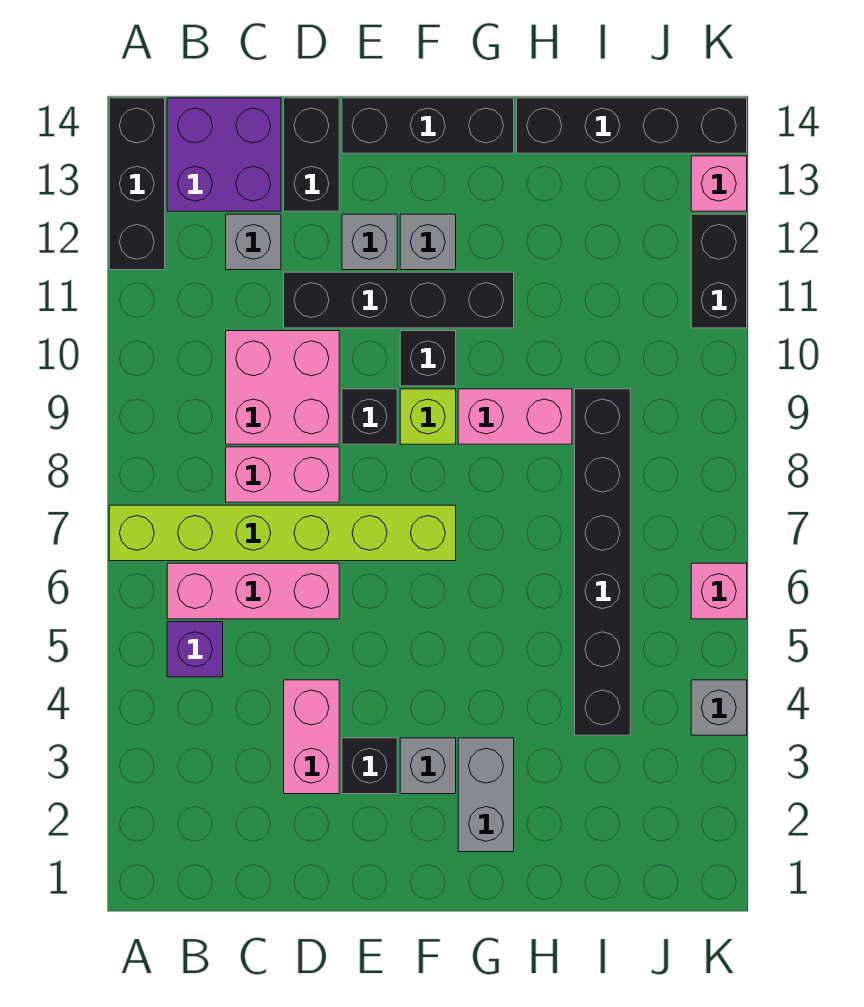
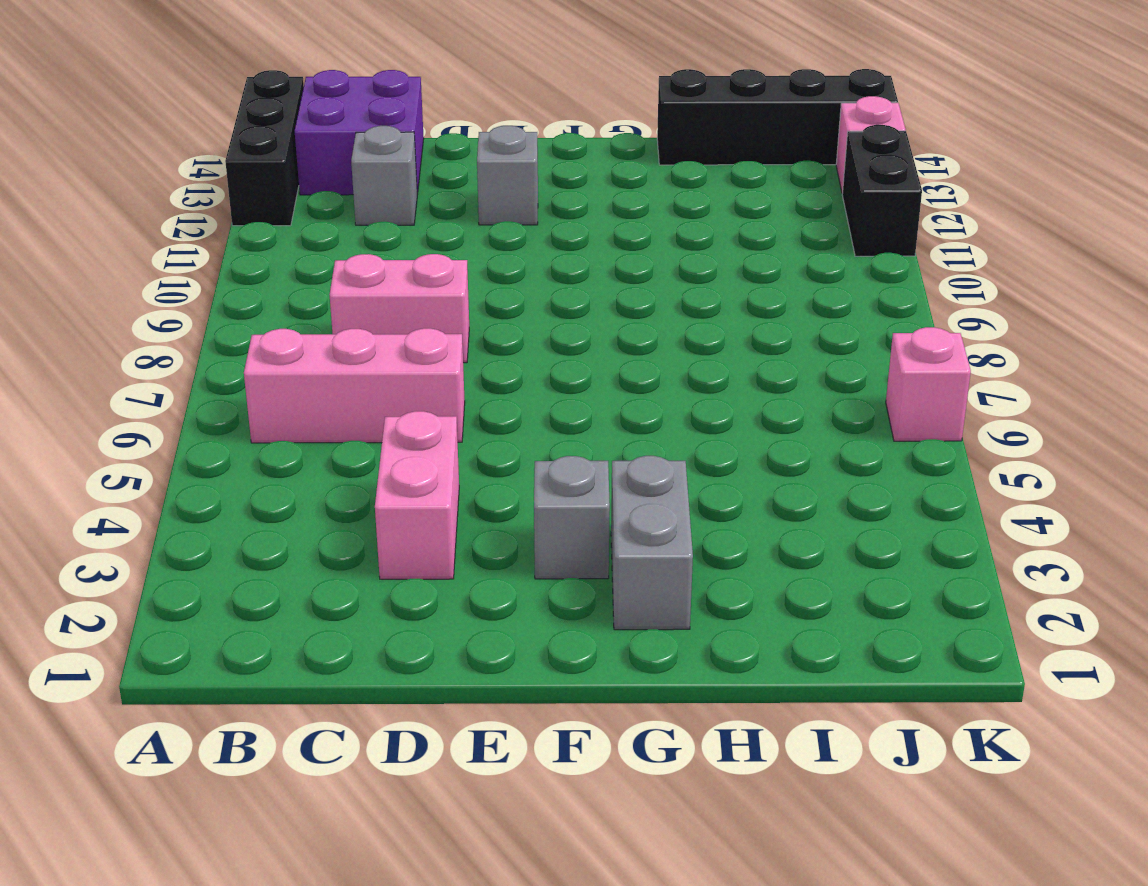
none -> lime brick A7:F7 level 1
none -> purple brick B5 level 1
none -> pink brick C9:D10 level 1

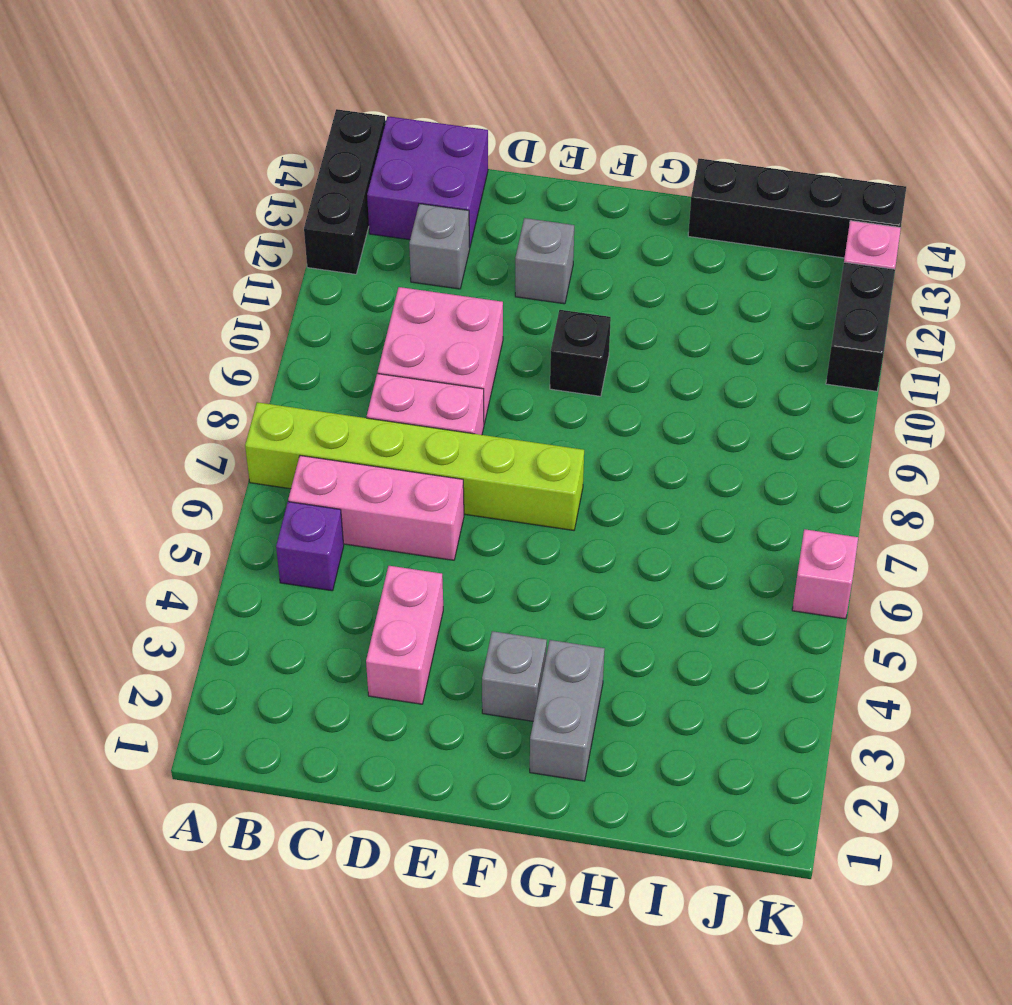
none -> black brick D11:G11 level 1
none -> black brick D13:D14 level 1
none -> black brick E3 level 1

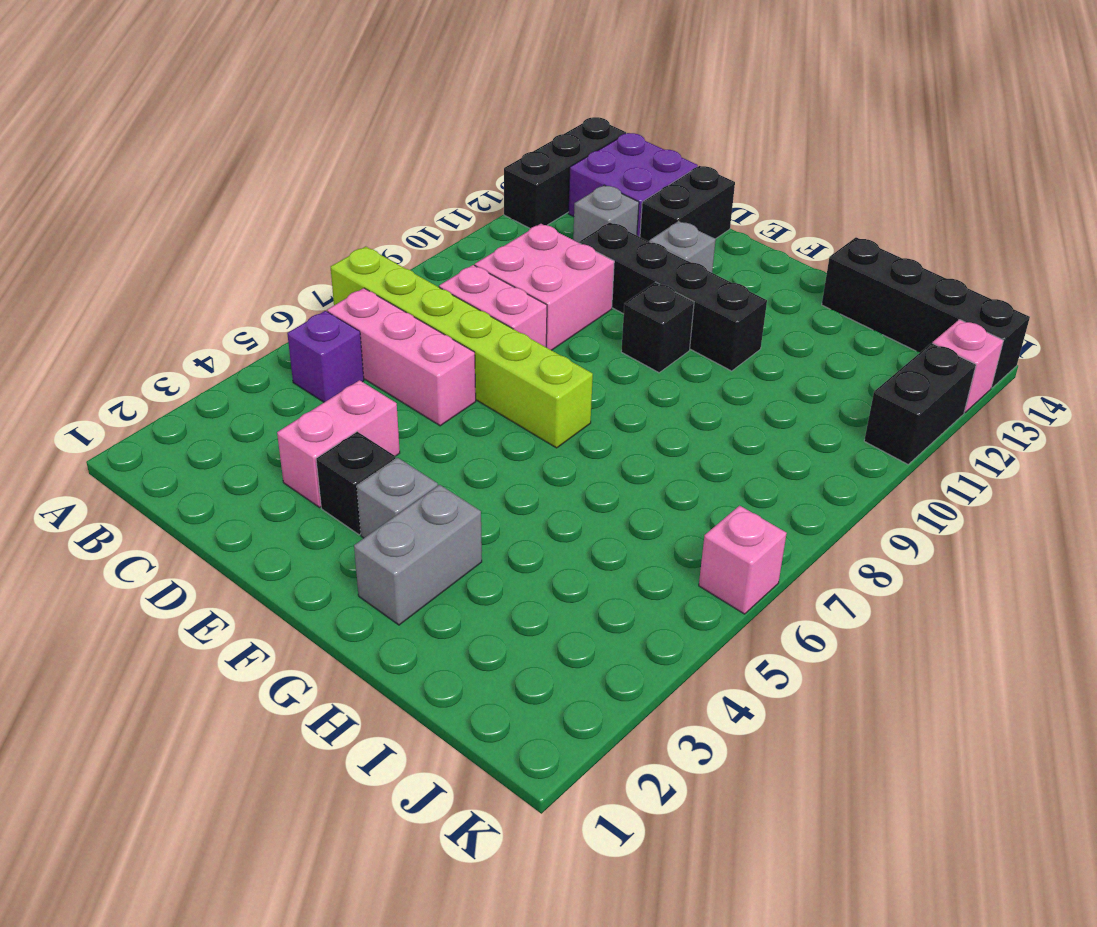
none -> black brick E9 level 1
none -> black brick E14:G14 level 1
none -> lime brick F9 level 1

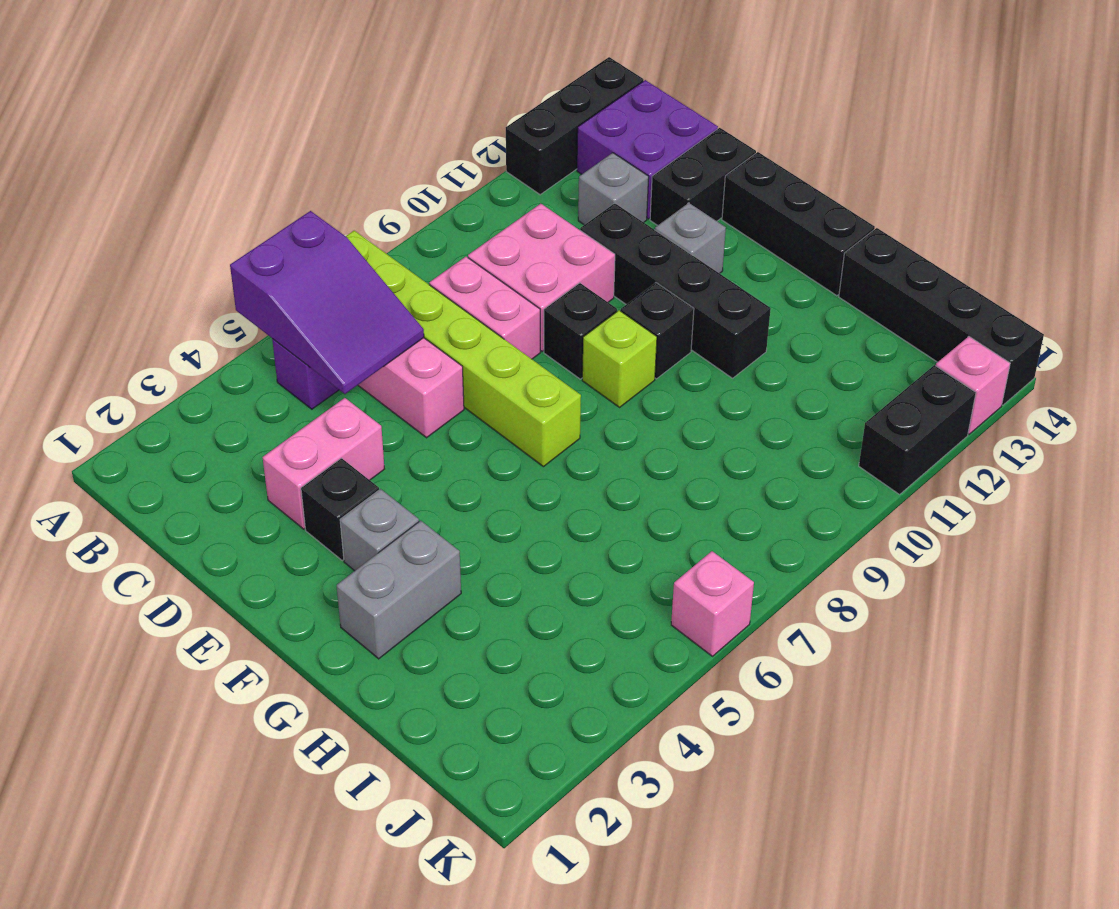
purple slope A5:C6 level 2 top A -> none
none -> grey brick F12 level 1
none -> pink brick G9:H9 level 1
none -> black brick I4:I9 level 1

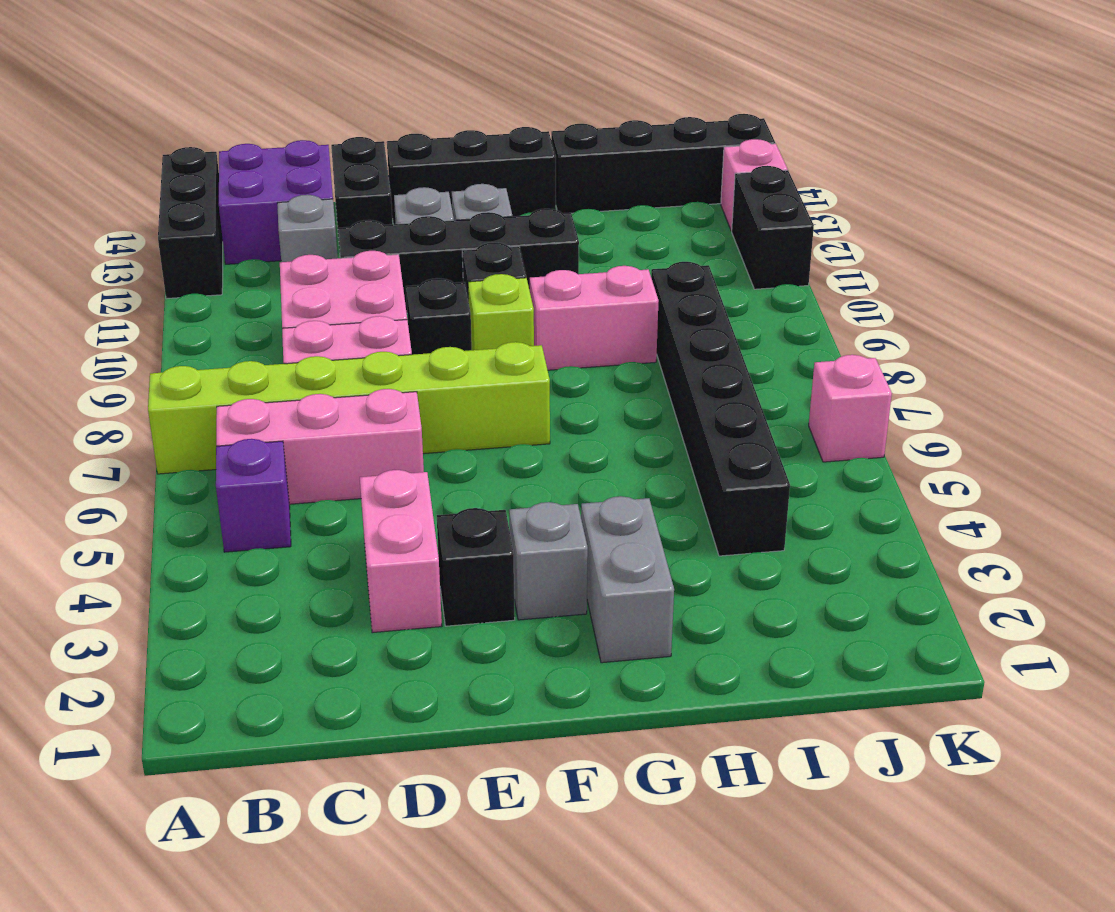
none -> grey brick K4 level 1

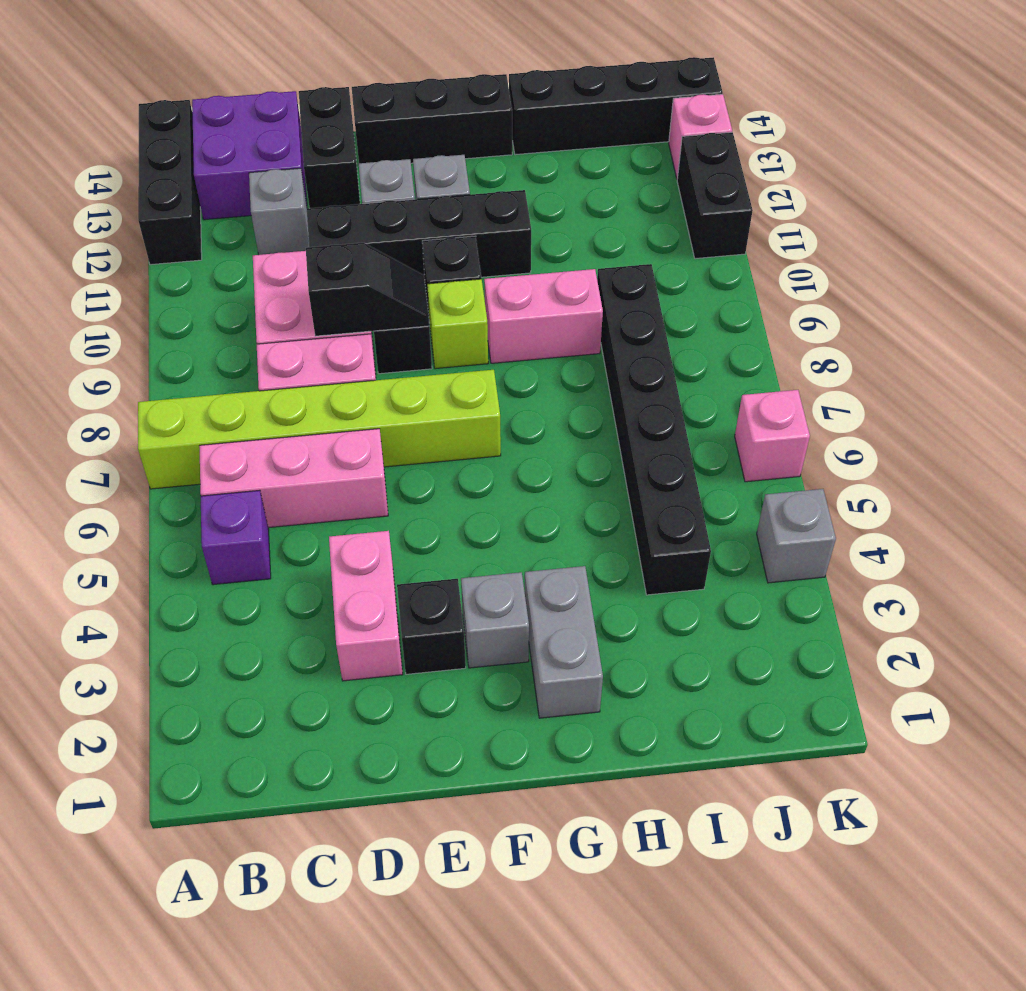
black slope D9:E9 level 2 top D -> none

